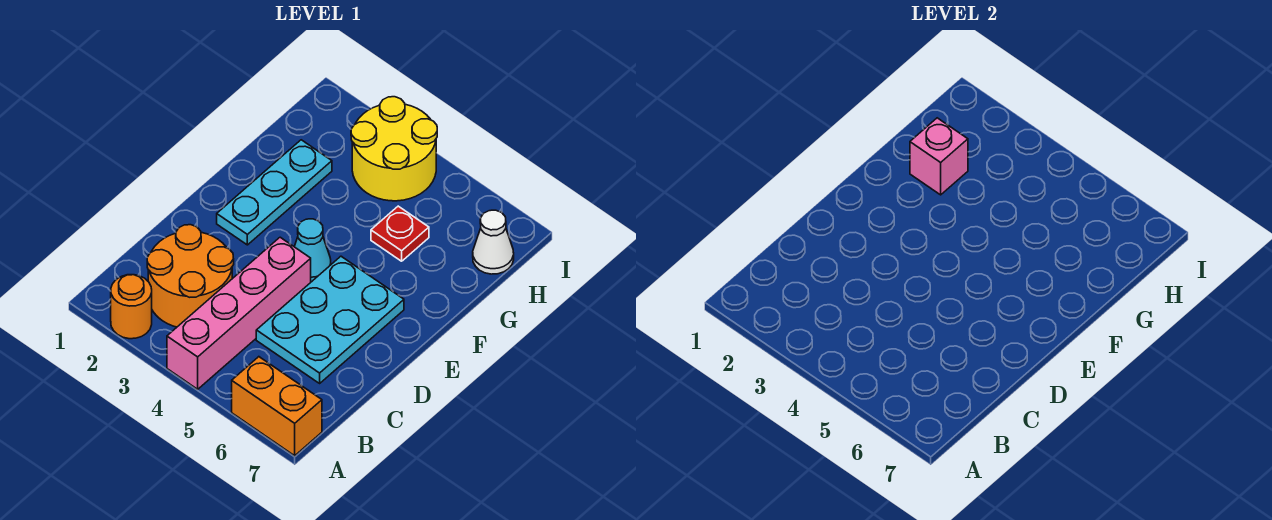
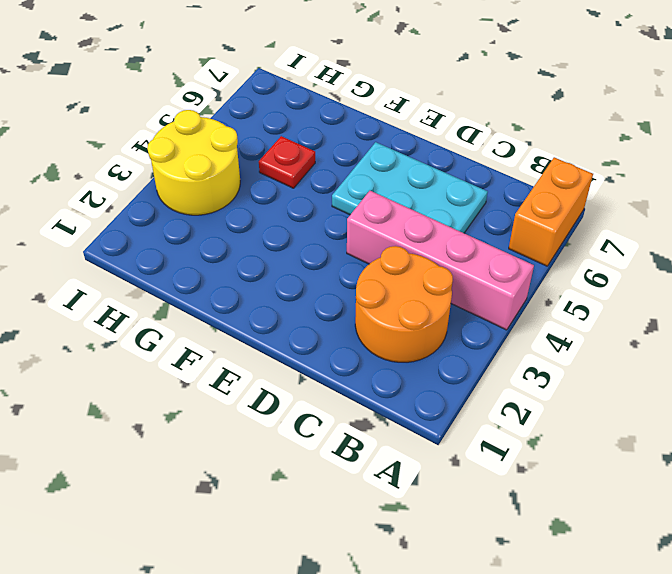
none -> orange round brick A2 level 1
none -> cyan plate E2:G2 level 1

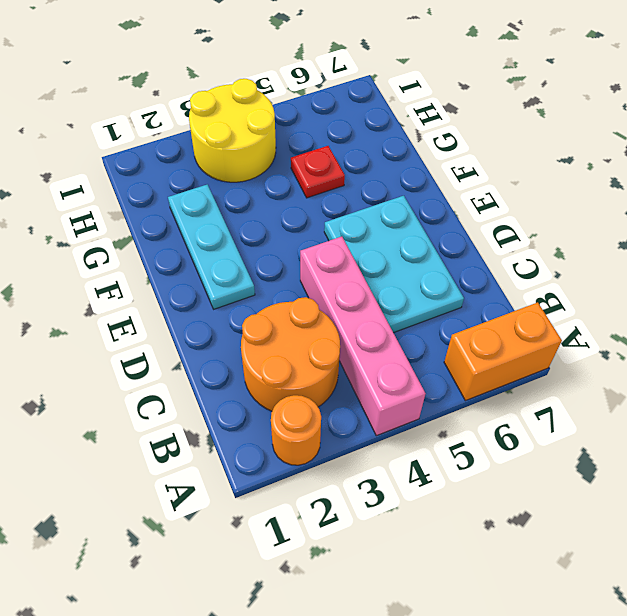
none -> cyan cone E4 level 1
none -> white cone H7 level 1

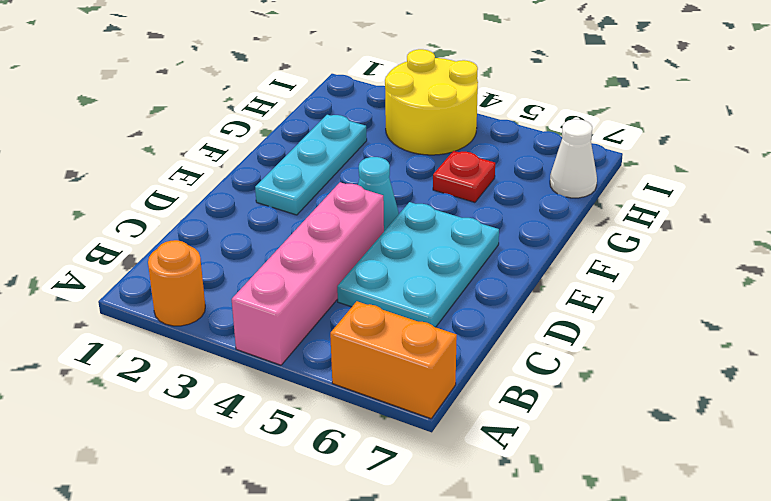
none -> orange round brick B2:C3 level 1
none -> pink brick G2 level 2

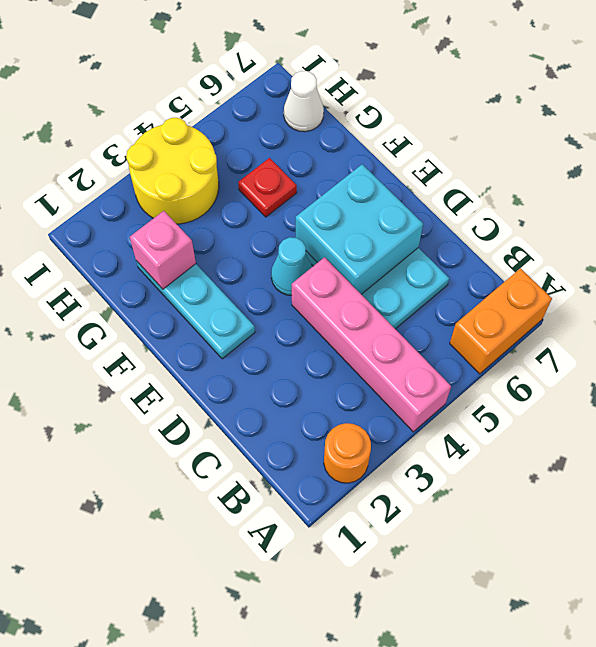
cyan brick D5:E6 level 2 -> none
none -> orange round brick B2:C3 level 1

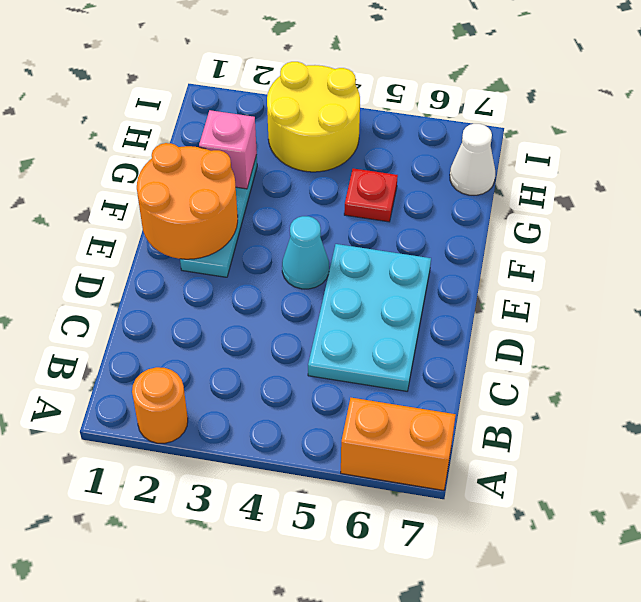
orange round brick E1:F2 level 2 -> orange round brick B2:C3 level 1
none -> pink brick A4:D4 level 1

